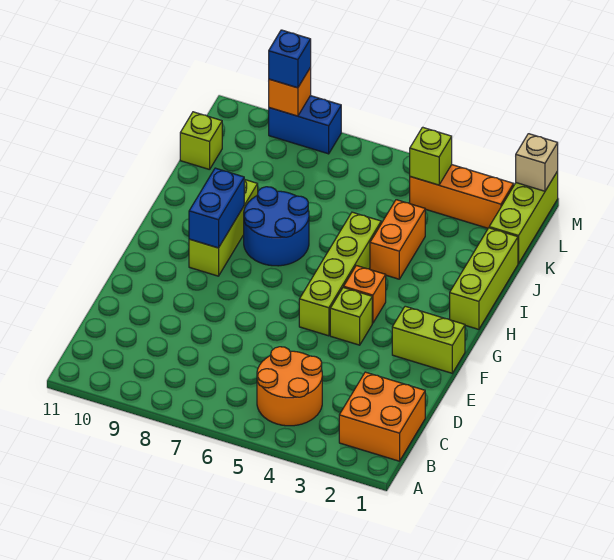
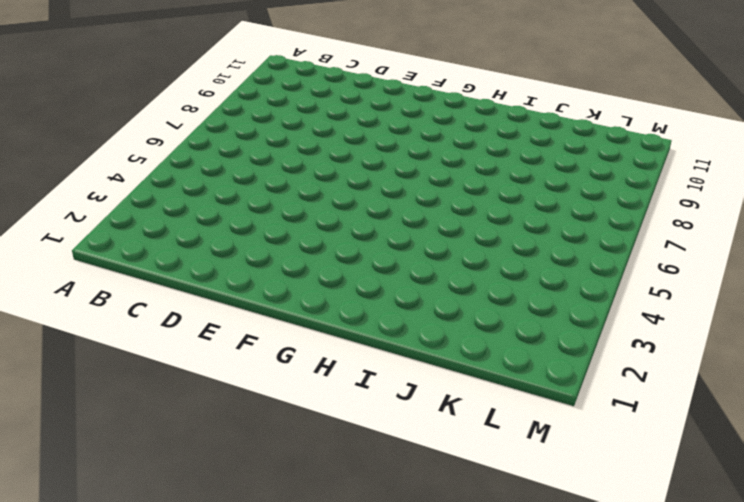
none -> orange brick B1:C2 level 1
none -> orange round brick B4:C5 level 1
none -> lime brick F1:F2 level 1

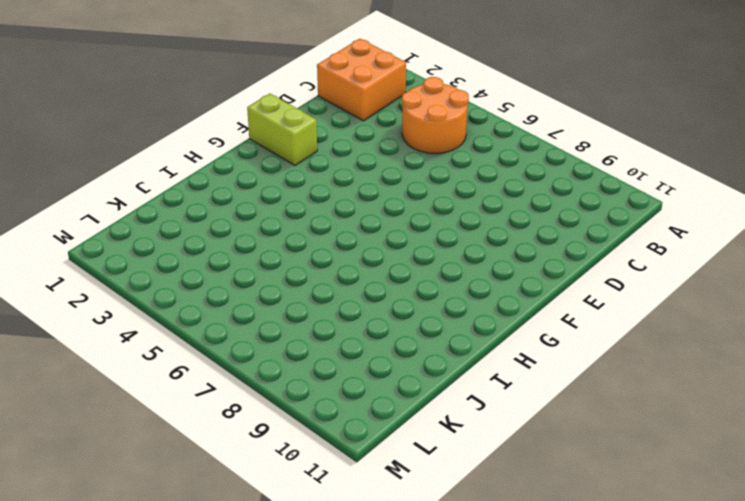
none -> lime brick F4 level 1
none -> lime brick F5:I5 level 1
none -> orange brick G4 level 1

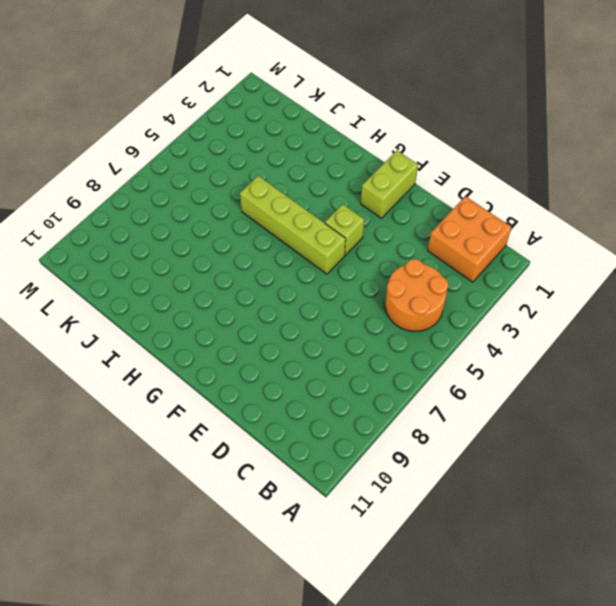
none -> orange brick G4 level 1
none -> lime brick G9:I9 level 1
none -> lime brick H1:J1 level 1

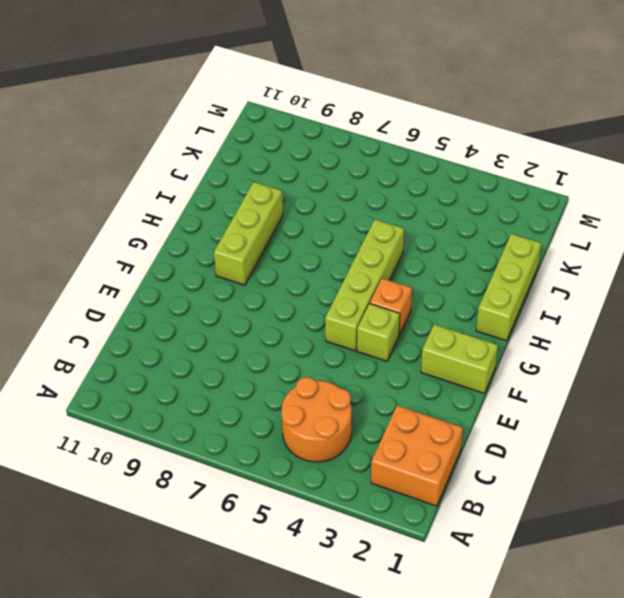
none -> blue round brick H7:I8 level 1
none -> orange brick I4:J4 level 1
none -> lime brick K1:M1 level 1

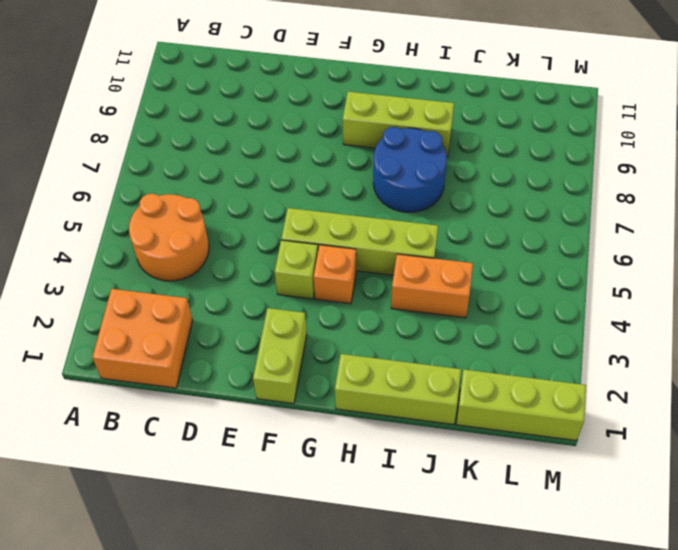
none -> lime brick K11 level 1
none -> orange brick L2:L4 level 1
none -> blue brick M8:M9 level 1

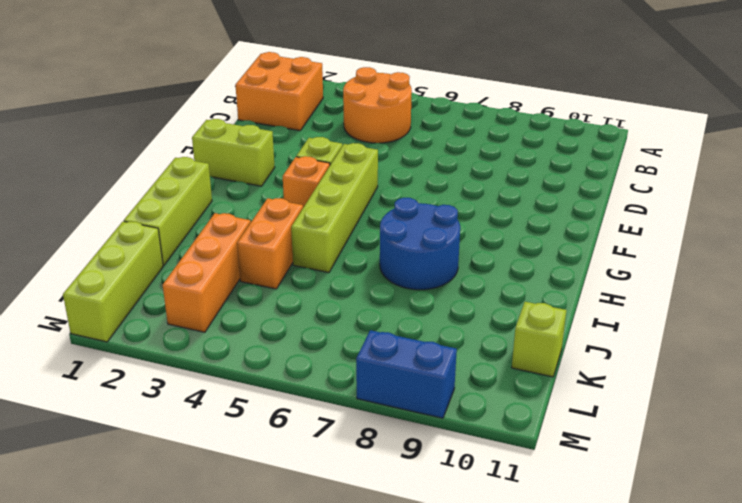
orange brick J3:L3 level 1 -> orange brick L2:L4 level 1
none -> lime brick G9:I9 level 1
none -> blue brick G9:H9 level 2
none -> lime brick L4 level 2

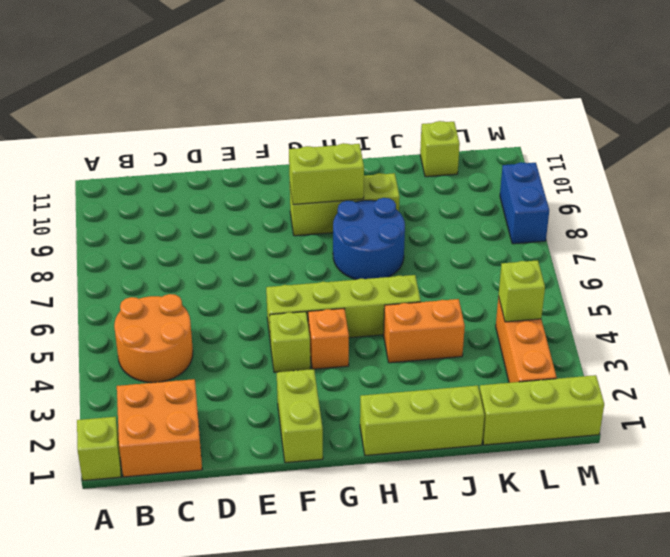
lime brick A1 level 1 -> none
lime brick G9:H9 level 2 -> blue brick G9:H9 level 2
none -> tan brick M1 level 2
none -> orange brick M9 level 2
none -> blue brick M9 level 3

